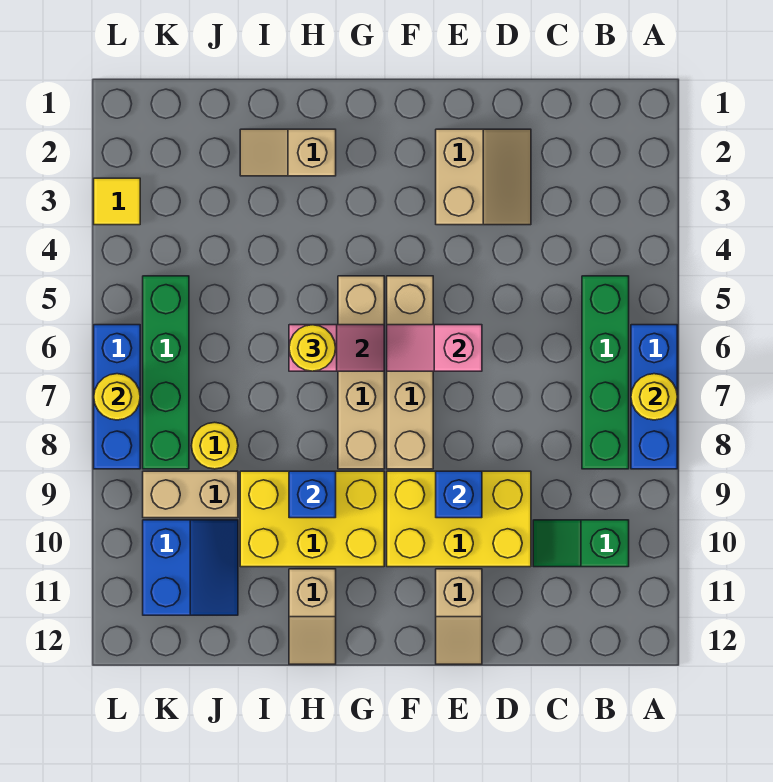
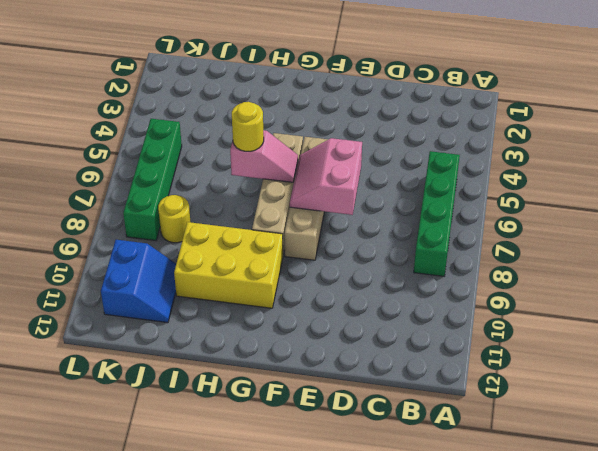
pink slope E6:F7 level 2 top E -> pink slope E6:F6 level 2 top E
none -> blue brick A6:A8 level 1
none -> green slope B10:C10 level 1 top B
none -> tan slope D2:E3 level 1 top E

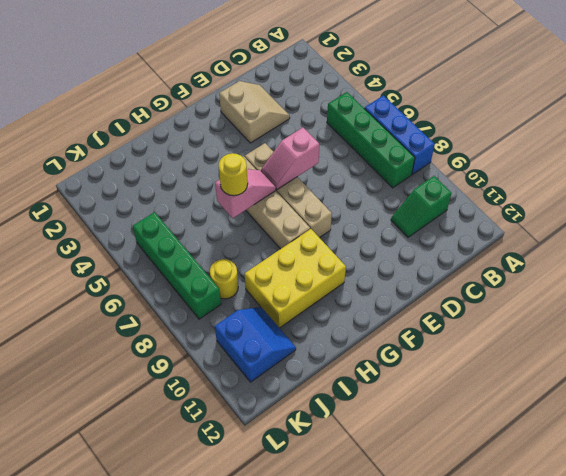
none -> yellow brick D9:F10 level 1
none -> tan slope E11:E12 level 1 top 11
none -> tan slope H2:I2 level 1 top H

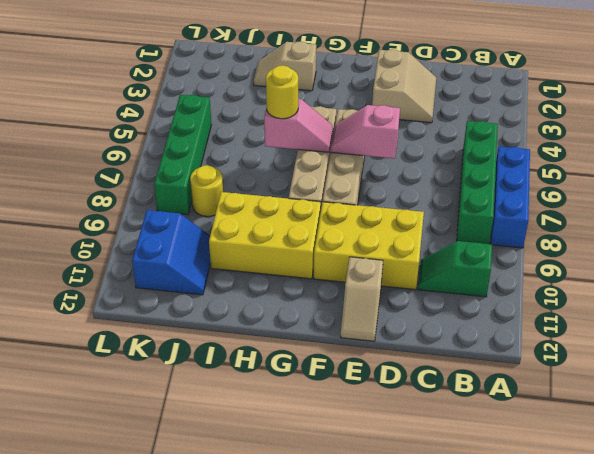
none -> tan slope H11:H12 level 1 top 11
none -> tan brick J9:K9 level 1
none -> yellow tile L3 level 1

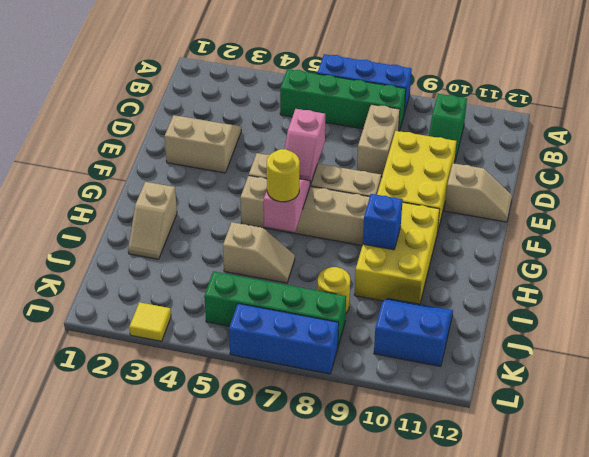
tan brick C8:D8 level 1 -> tan brick J9:K9 level 1
tan slope I5:I6 level 1 top 5 -> tan slope H11:H12 level 1 top 11
none -> yellow round brick A7 level 2
none -> blue brick E9 level 2
none -> yellow round brick L7 level 2

